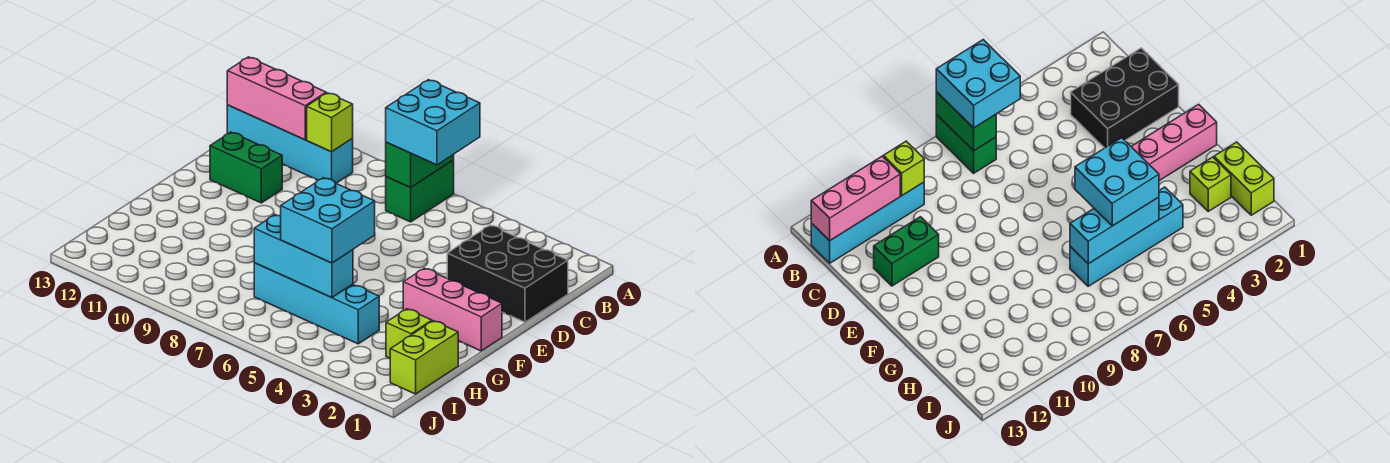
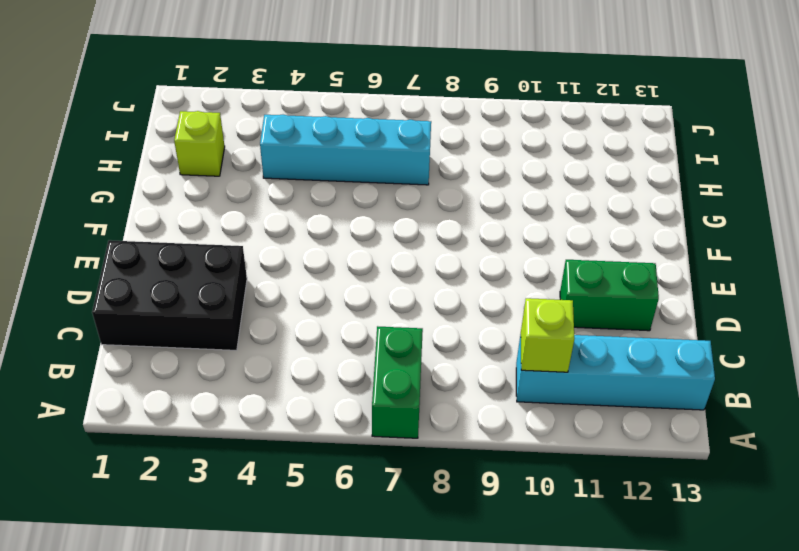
none -> pink brick F1:F3 level 1
none -> lime brick H1:I1 level 1
none -> green brick A7:B7 level 2

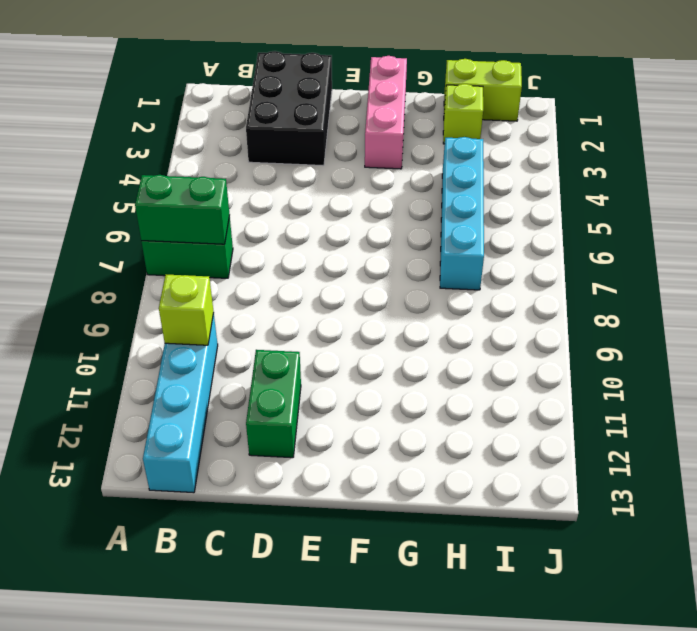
none -> pink brick B11:B13 level 2
none -> cyan brick H5:H7 level 2
none -> cyan brick A6:B7 level 3

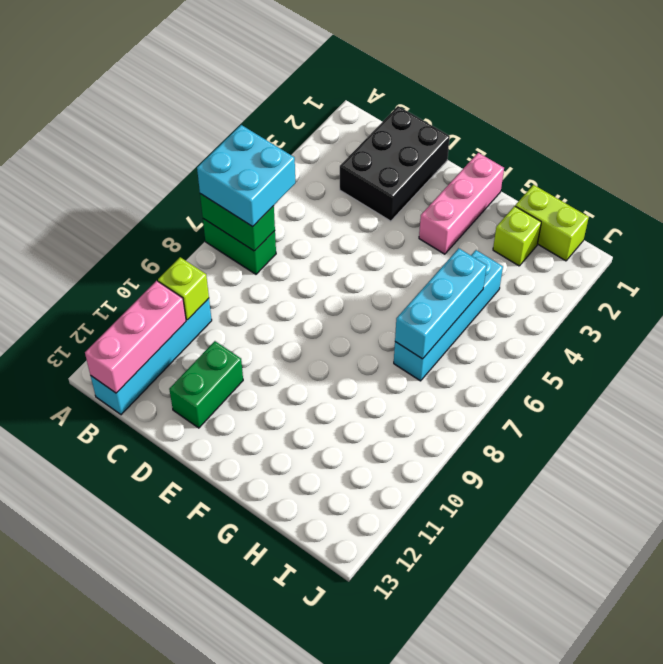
none -> cyan brick G5:H6 level 3

